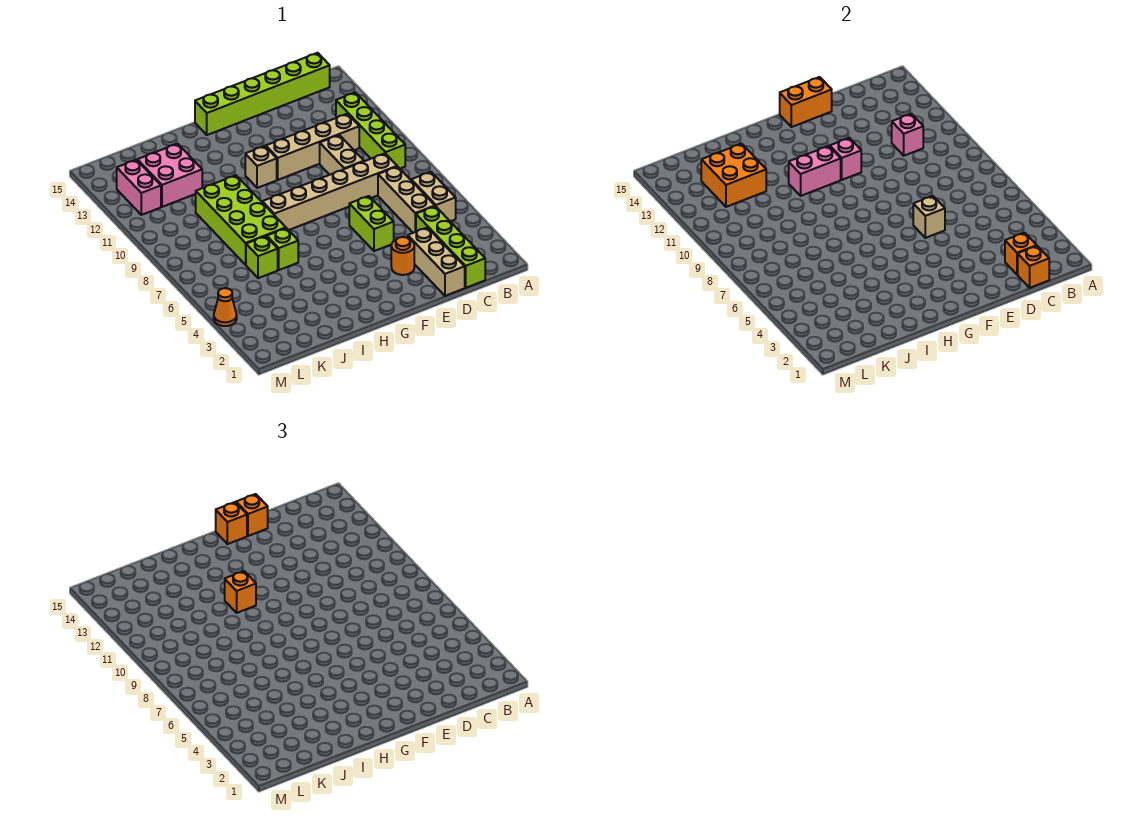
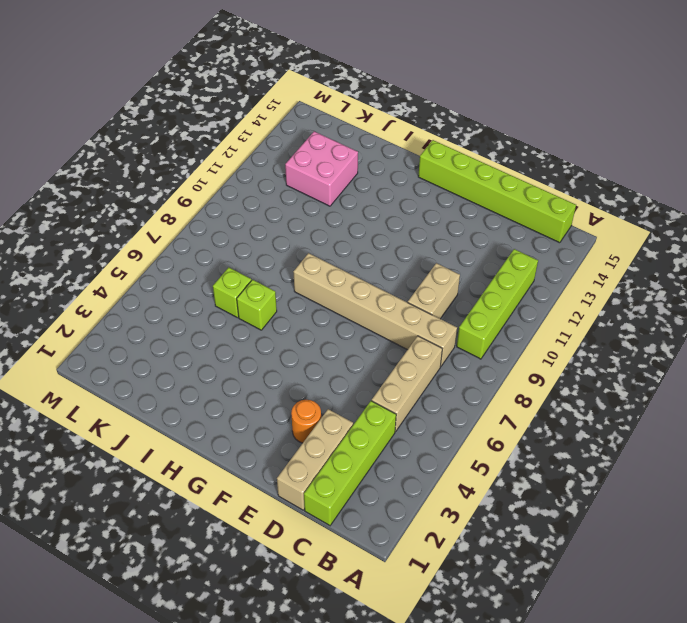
none -> tan brick B5:B6 level 1
none -> tan brick C11:F11 level 1
none -> lime brick E5:E6 level 1

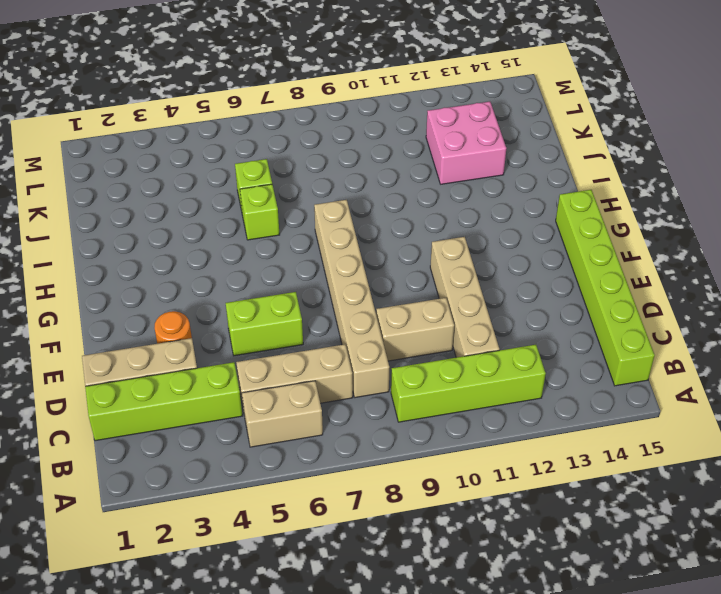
none -> tan brick G11 level 1
none -> lime brick I7:J10 level 1
none -> pink brick L12:L13 level 1

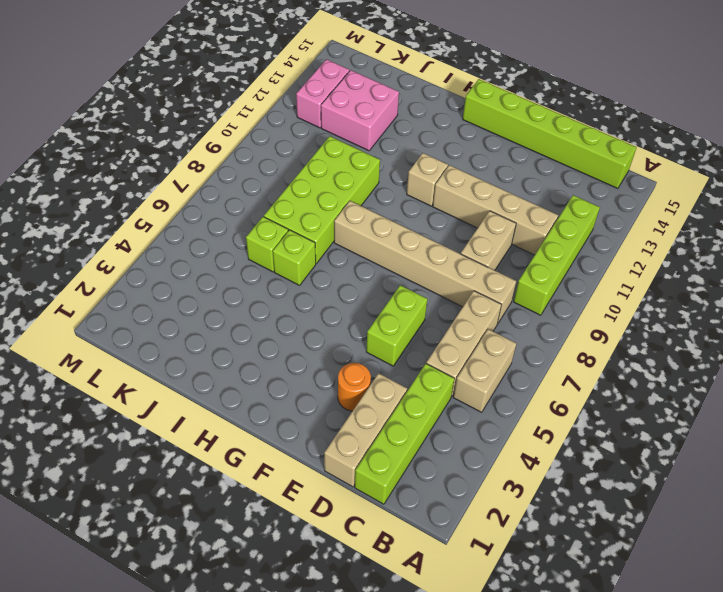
none -> orange cone M4 level 1
none -> orange brick C1 level 2
none -> orange brick C2 level 2

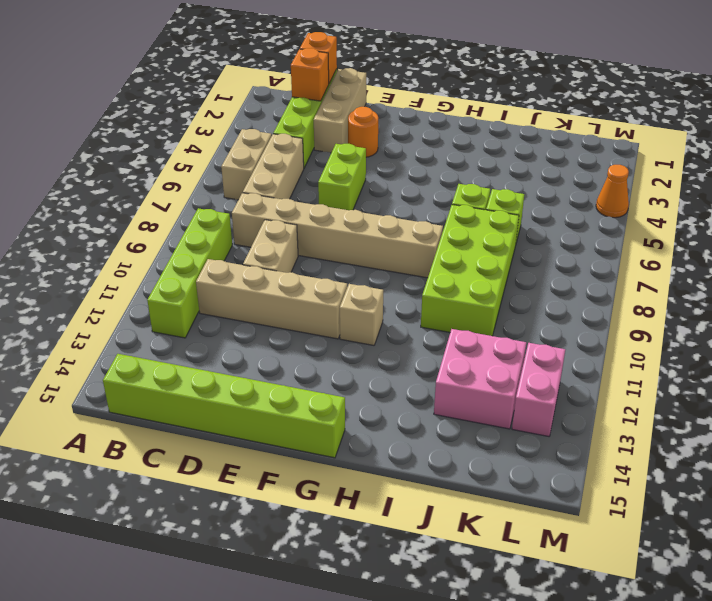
none -> pink brick C11 level 2
none -> tan brick E6 level 2
none -> orange brick E15:F15 level 2

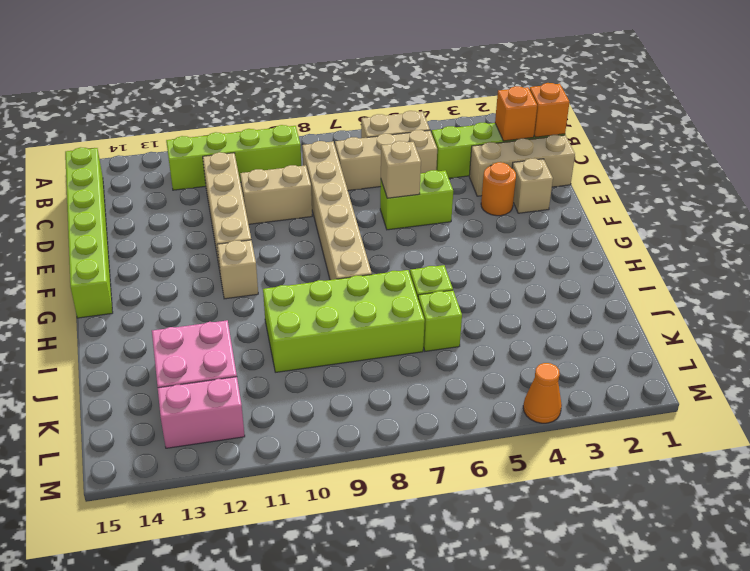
tan brick E2 level 1 -> none
none -> pink brick C11 level 2
none -> orange brick E15:F15 level 2
none -> pink brick F11 level 2

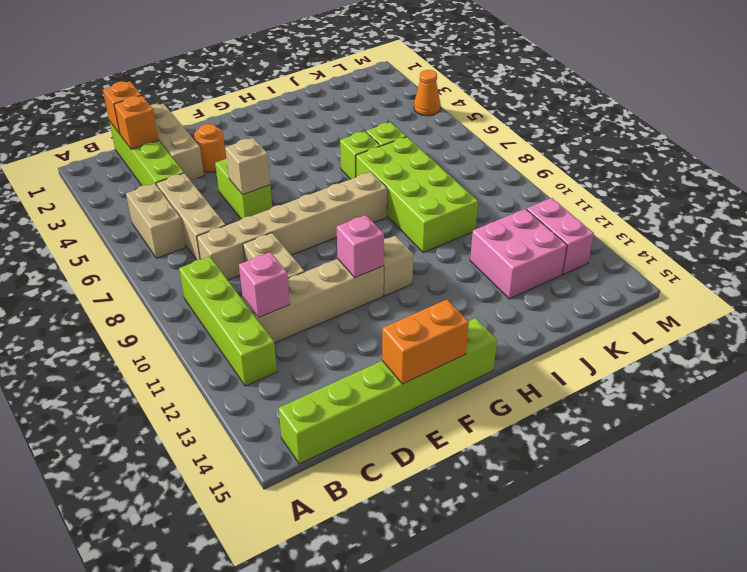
none -> pink brick G11:H11 level 2
none -> orange brick J12:K13 level 2
none -> orange brick E15 level 3

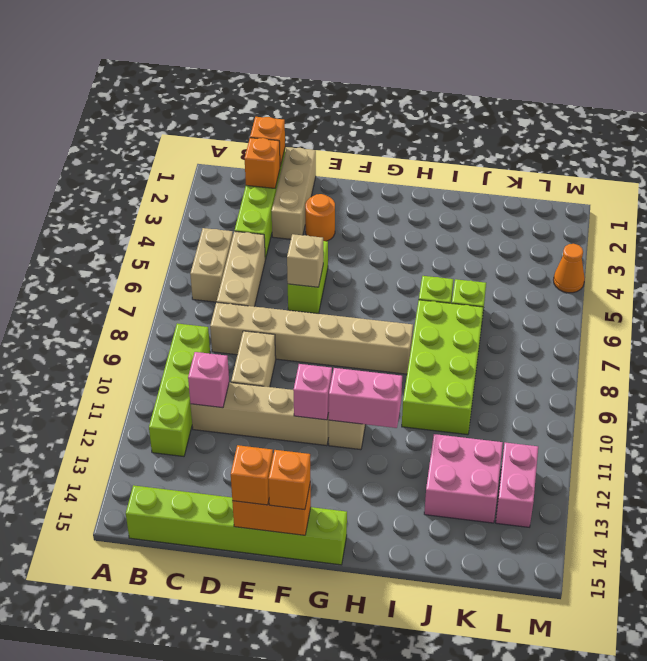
none -> orange brick J12:K13 level 2
none -> orange brick H11 level 3

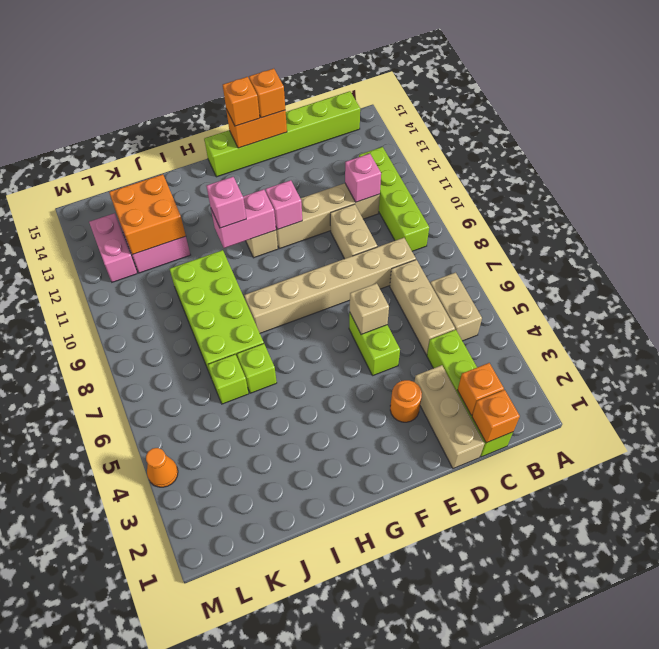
pink brick H11 level 3 -> orange brick H11 level 3

